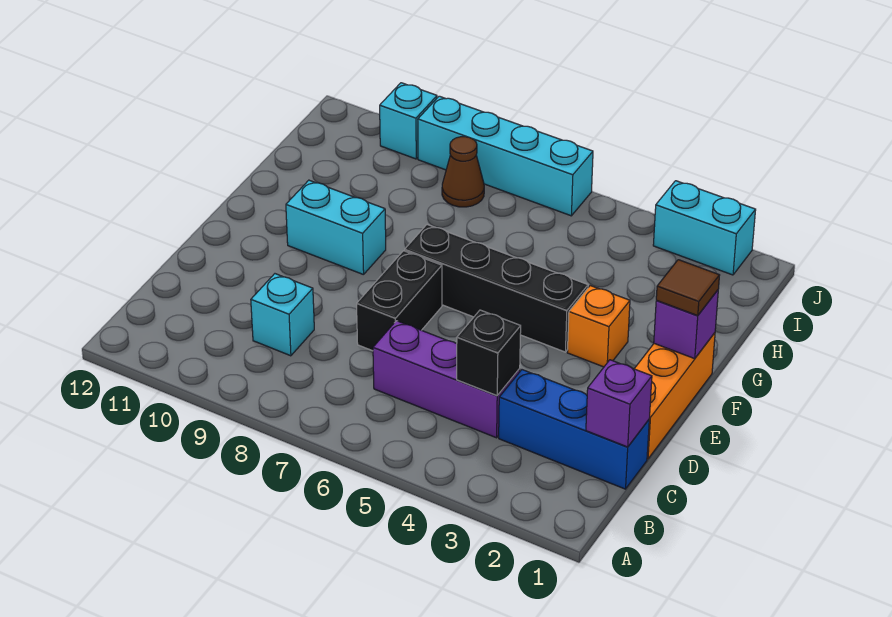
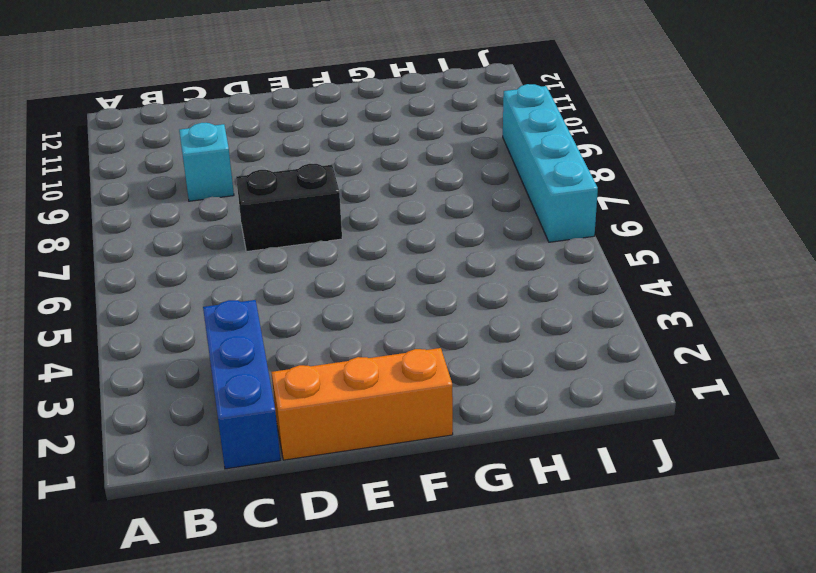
none -> purple brick C4:C6 level 1
none -> orange brick F3 level 1
none -> black brick F4:F7 level 1

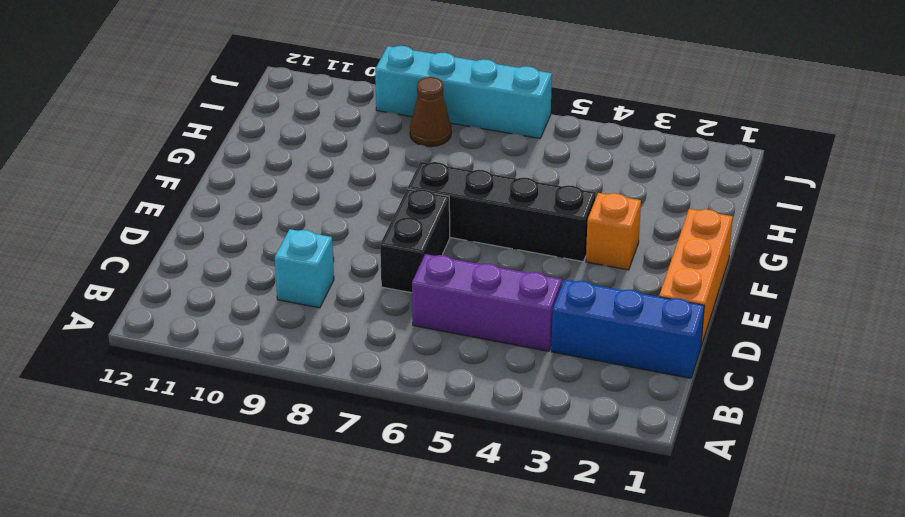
none -> cyan brick F9:F10 level 1
none -> cyan brick J2:J3 level 1
none -> cyan brick J10 level 1

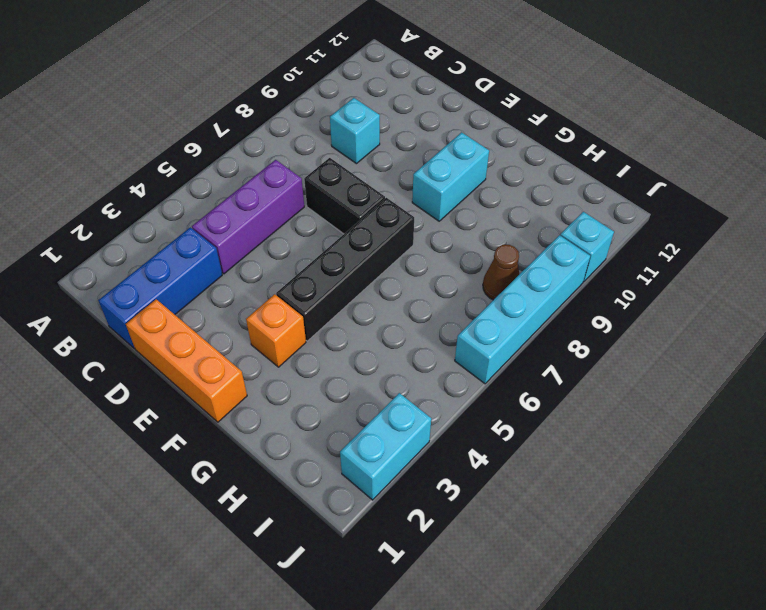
none -> purple brick C1 level 2
none -> black brick C4 level 2
none -> purple brick F1 level 2

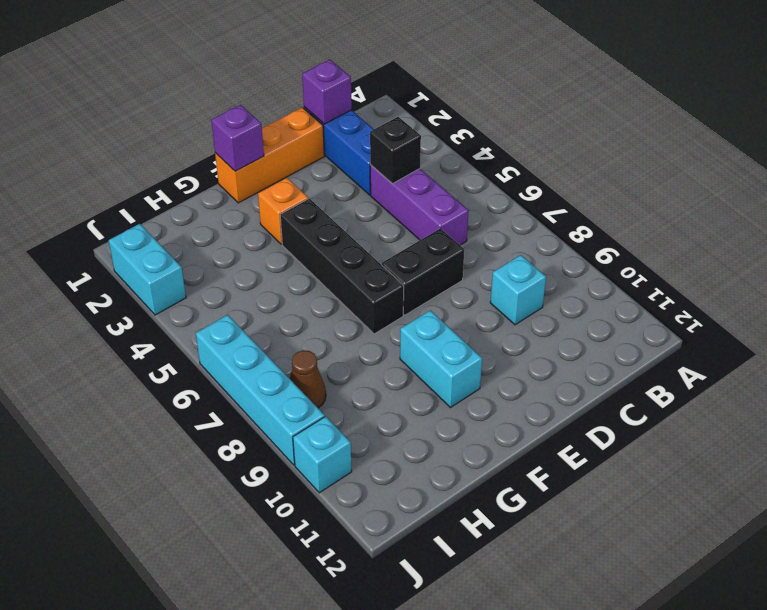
none -> brown tile F1 level 3

